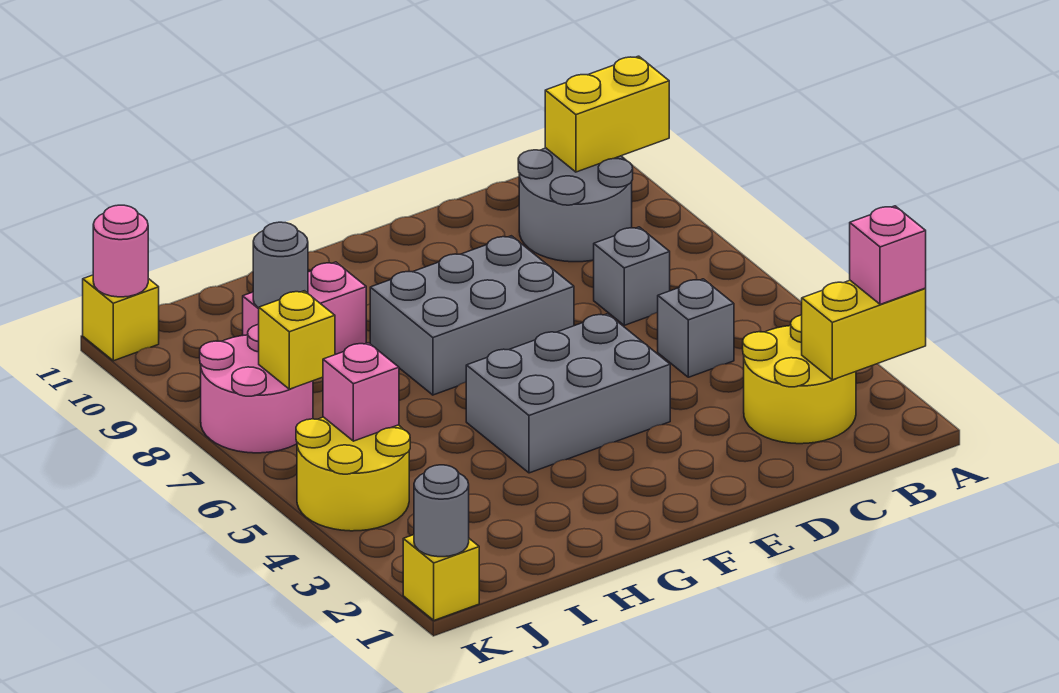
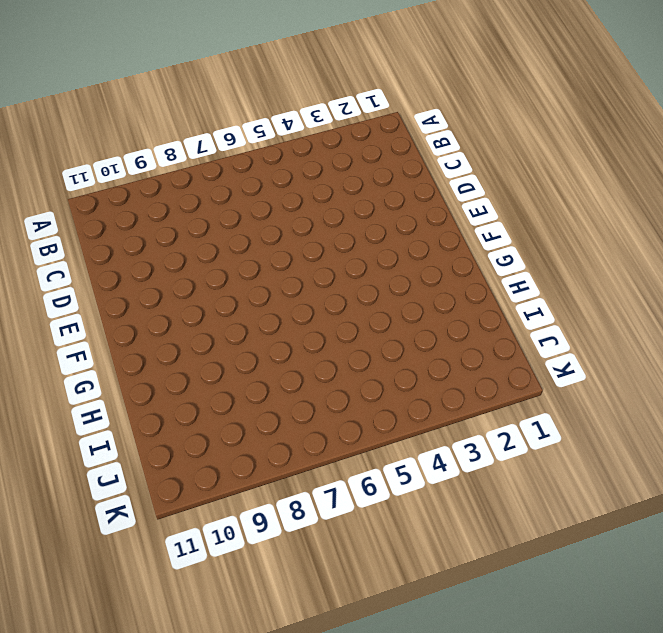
none -> yellow round brick B2:C3 level 1
none -> grey round brick B9:C10 level 1
none -> grey brick C5 level 1

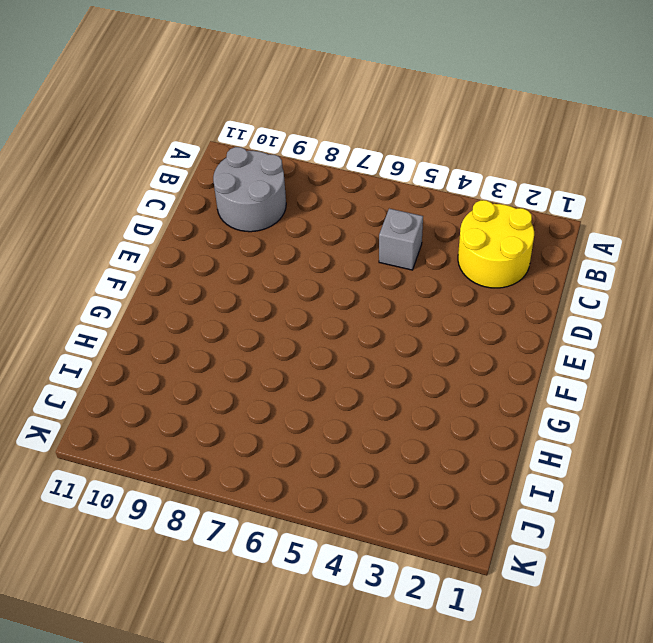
none -> grey brick C7 level 1
none -> grey brick E4:G5 level 1
none -> grey brick E7:G8 level 1

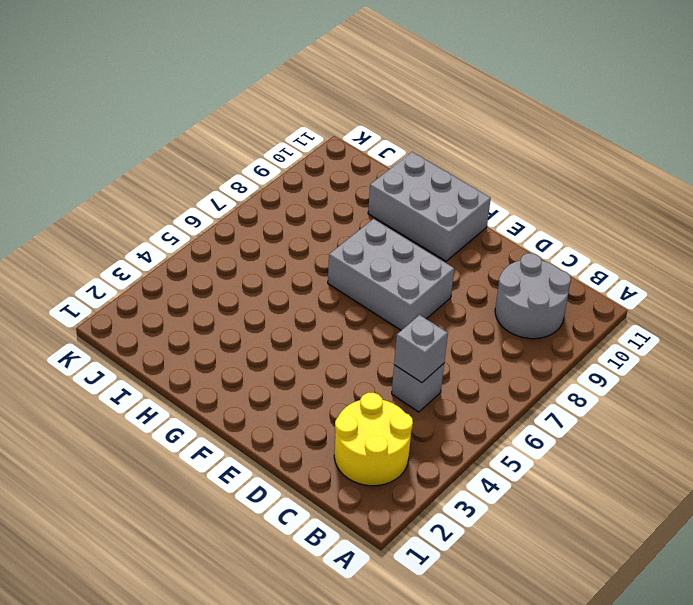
grey brick C5 level 2 -> grey brick C7 level 1
grey brick F10:H11 level 1 -> grey brick E4:G5 level 1
none -> pink brick H9:I9 level 1
none -> yellow round brick J4:K5 level 1
none -> pink round brick J7:K8 level 1

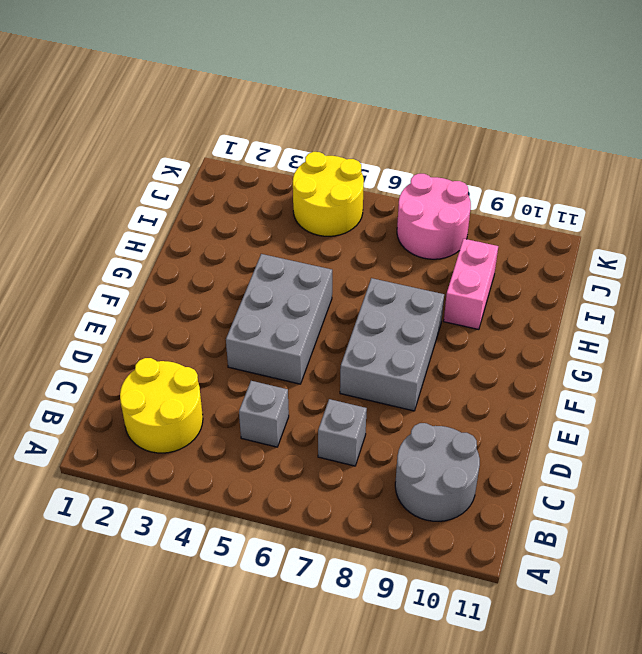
none -> yellow brick K1 level 1
none -> yellow brick K11 level 1
none -> yellow brick A2:B2 level 2

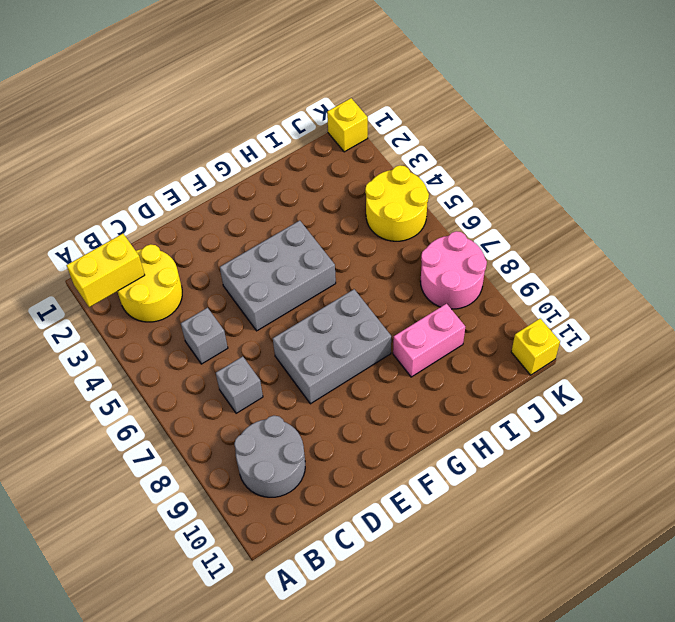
none -> yellow brick A10:B10 level 2
none -> grey round brick I9 level 2
none -> pink brick J5 level 2

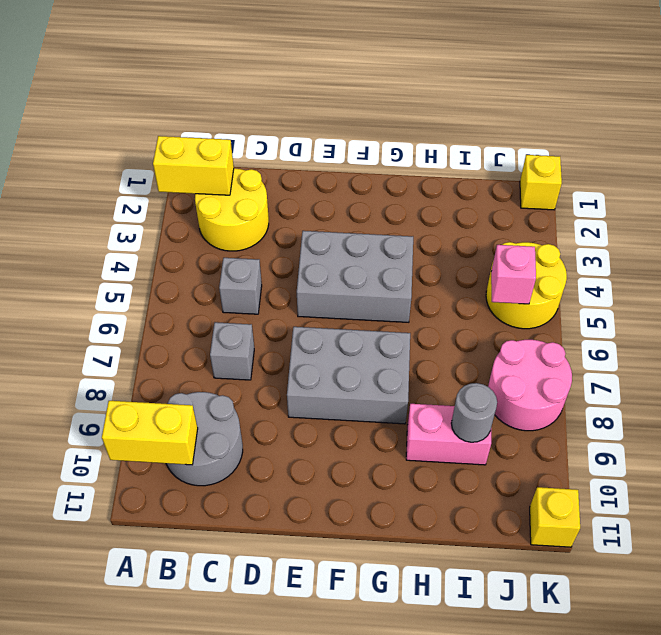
none -> yellow brick J7 level 2
none -> grey round brick K1 level 2
none -> pink round brick K11 level 2

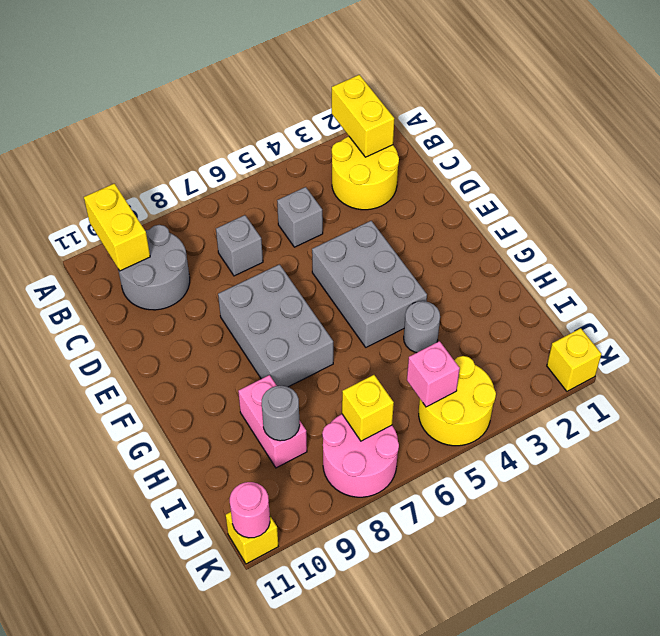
grey round brick H4 level 1 -> grey round brick K1 level 2
none -> pink brick A2 level 3

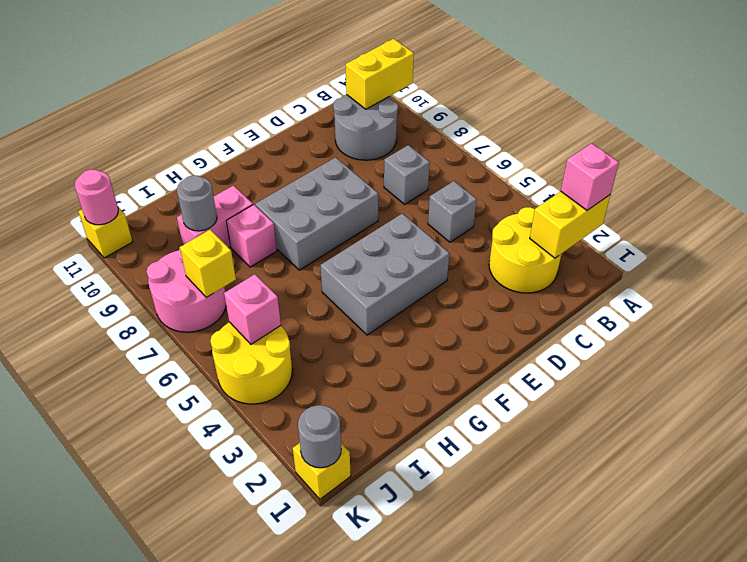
pink brick H8 level 1 -> none

